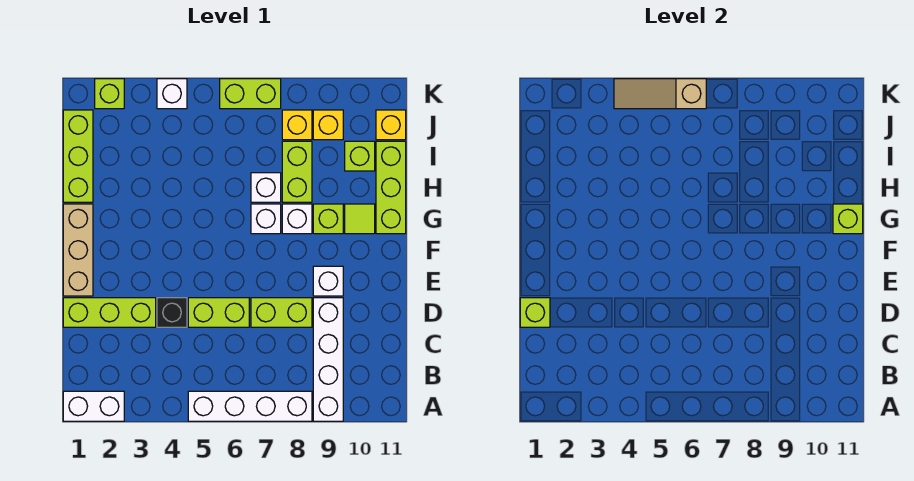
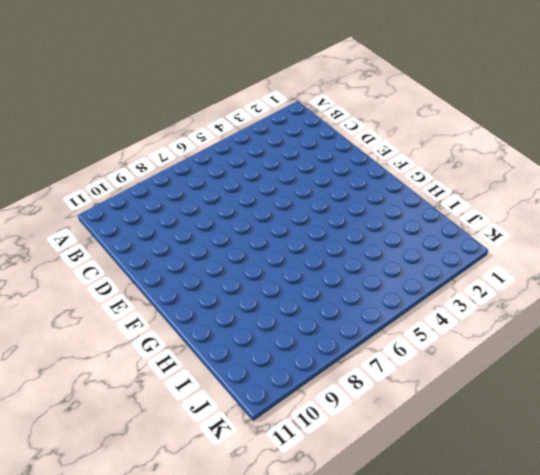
none -> white brick A1:A2 level 1
none -> white brick A5:A8 level 1
none -> white brick A9:D9 level 1

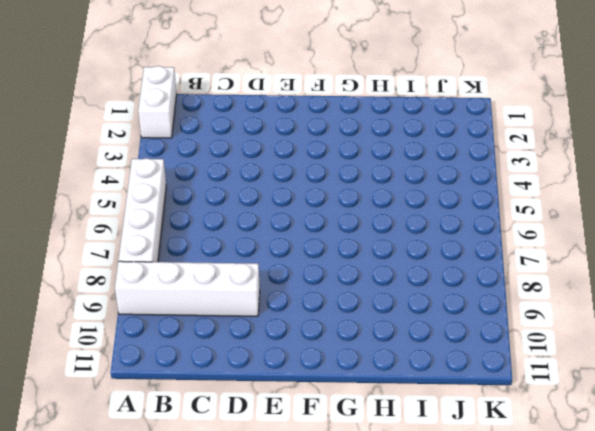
none -> lime brick D1:D3 level 1
none -> black brick D4 level 1
none -> lime brick D5:D6 level 1

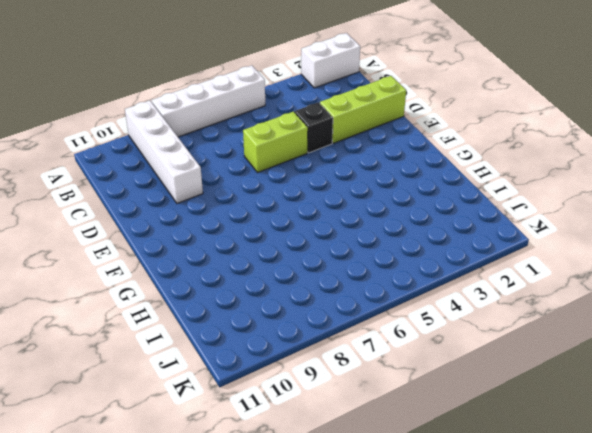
none -> lime brick D7:D8 level 1
none -> tan brick E1:G1 level 1
none -> white brick E9 level 1

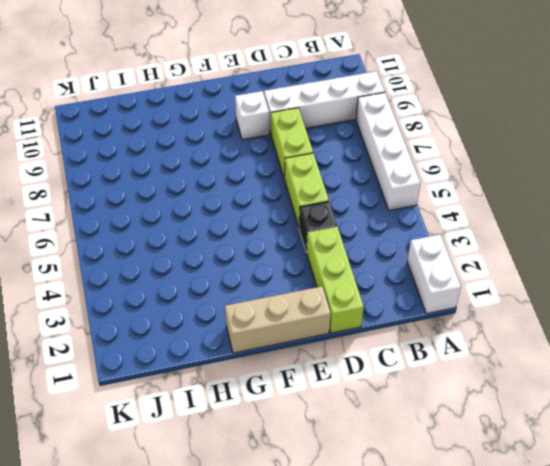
none -> white brick G7 level 1
none -> white brick G8 level 1
none -> lime brick G9 level 1

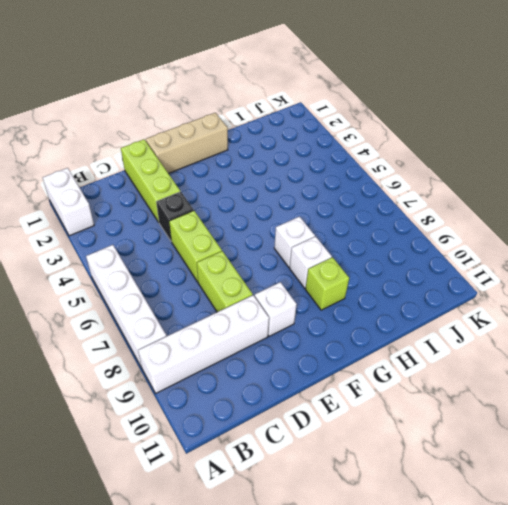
none -> lime tile G10 level 1
none -> lime brick G11:I11 level 1
none -> lime brick H1:J1 level 1

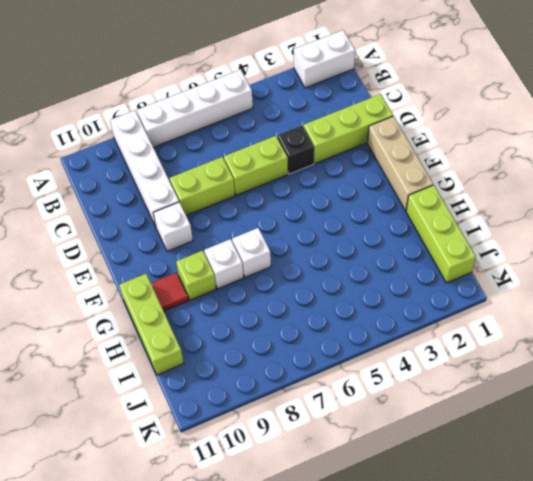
red tile G10 level 1 -> lime tile G10 level 1
none -> white brick H7 level 1
none -> lime brick H8:I8 level 1
none -> lime brick I10 level 1

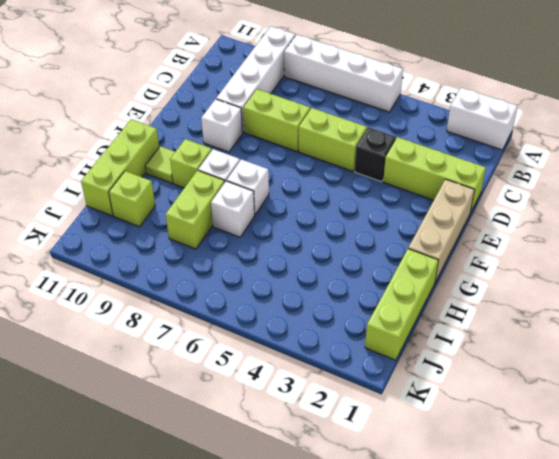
none -> yellow brick J8 level 1
none -> yellow brick J9 level 1
none -> yellow brick J11 level 1

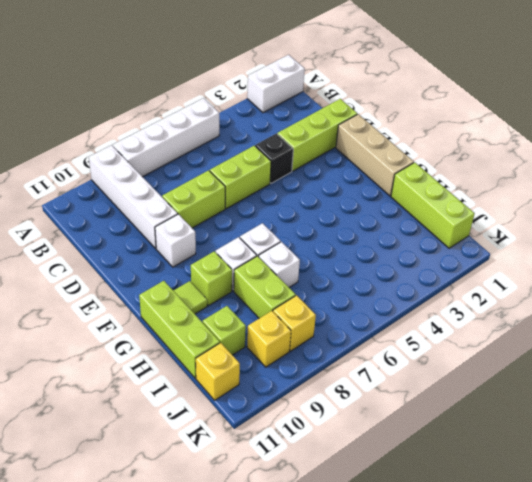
none -> lime brick K2 level 1
none -> white brick K4 level 1
none -> lime brick K6:K7 level 1

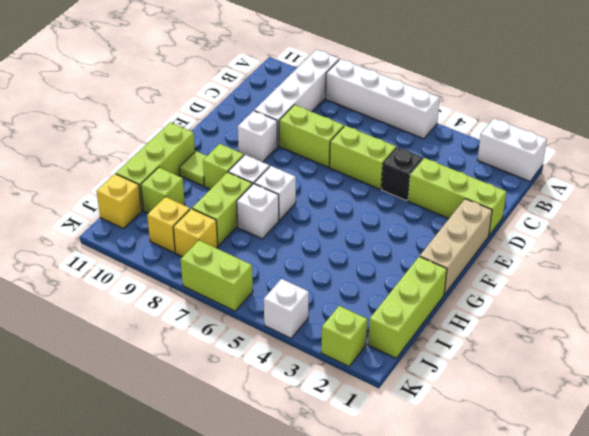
none -> lime brick D1 level 2
none -> lime brick G11 level 2
none -> tan slope K4:K6 level 2 top 6

